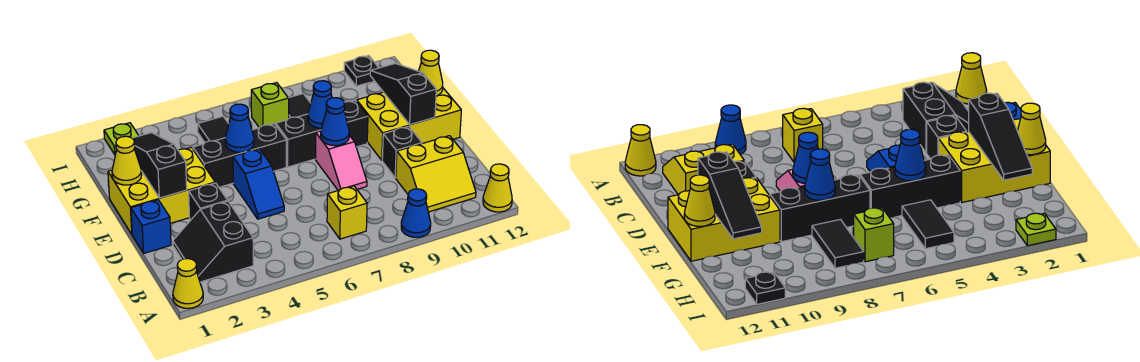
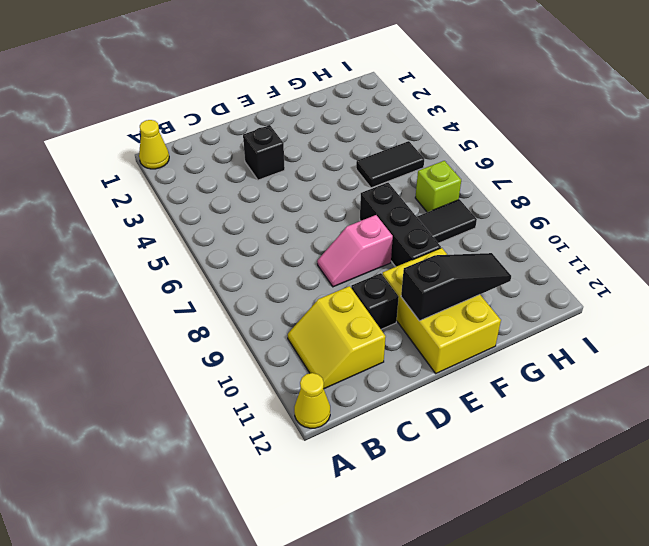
none -> blue cone A9 level 1
none -> black slope B2:C3 level 1 top 3
none -> yellow brick B7 level 1

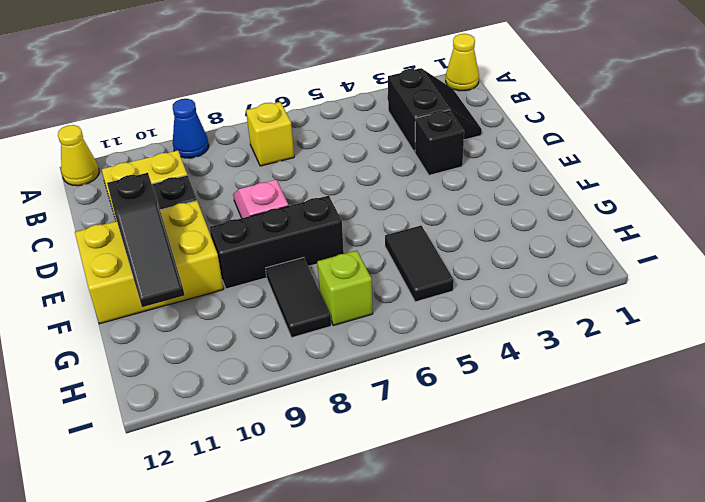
none -> blue brick D1 level 1
none -> blue slope D5:E5 level 1 top E
none -> yellow brick E1:F3 level 1

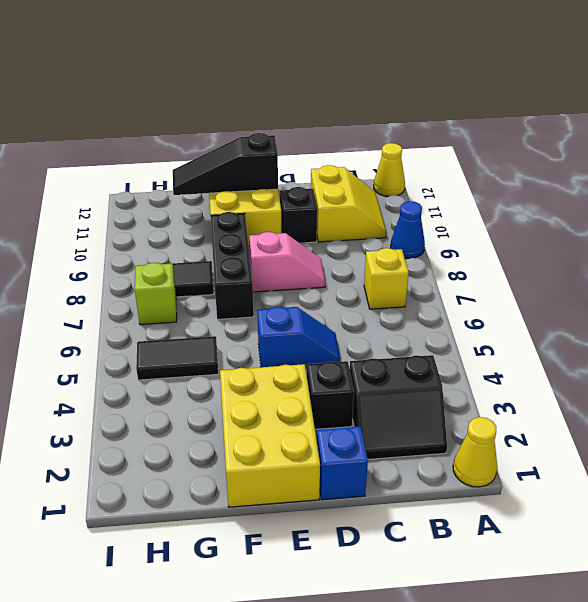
none -> black brick F4:F6 level 1
none -> lime plate I2 level 1
none -> black plate I11 level 1

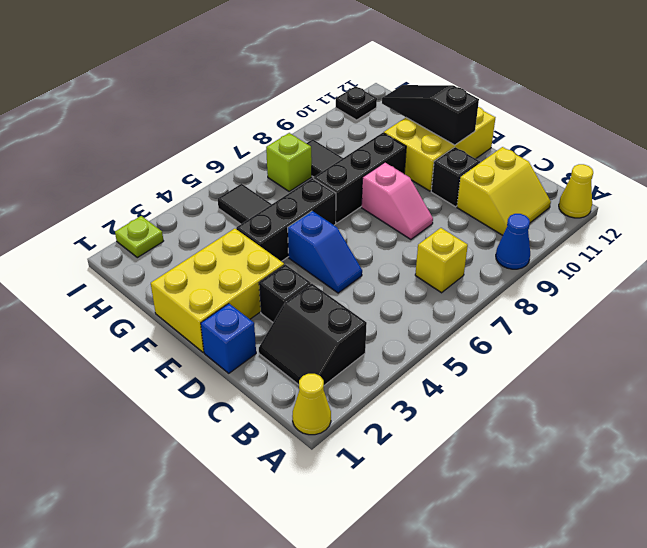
none -> black slope E2:G2 level 2 top E
none -> blue cone E8 level 2
none -> yellow cone F1 level 2

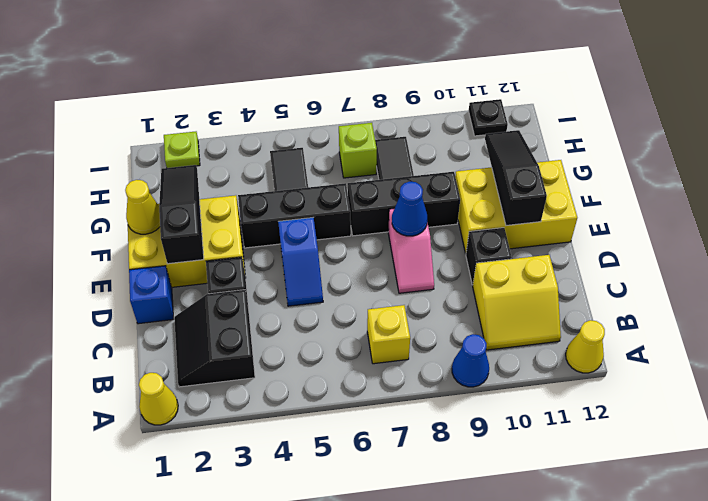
none -> blue cone F5 level 2
none -> blue cone F8 level 2
none -> yellow cone F12 level 2

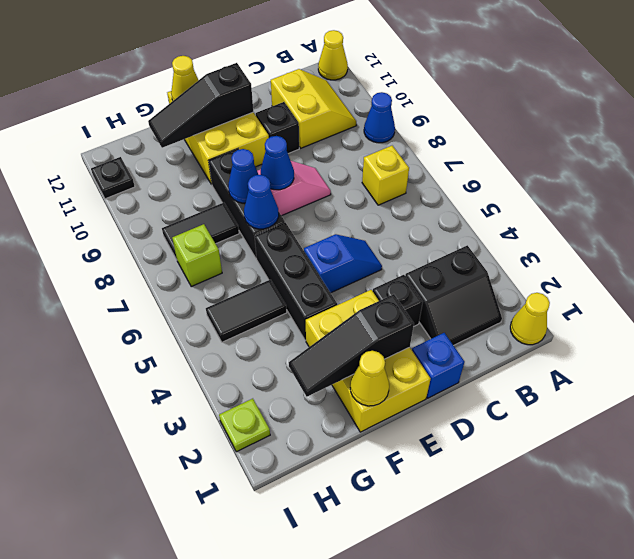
blue cone F7 level 2 -> blue cone F5 level 2

